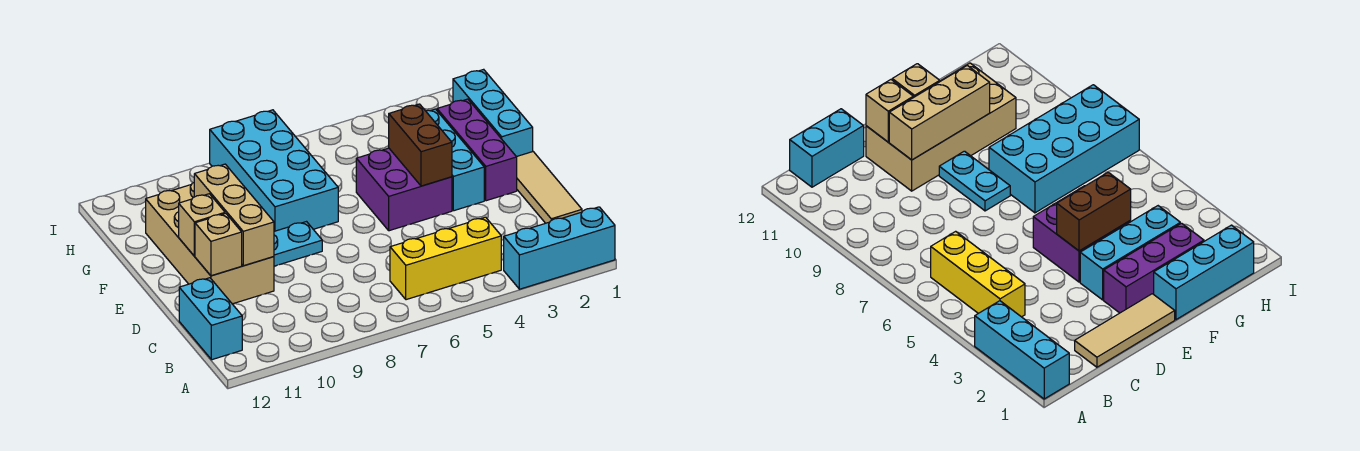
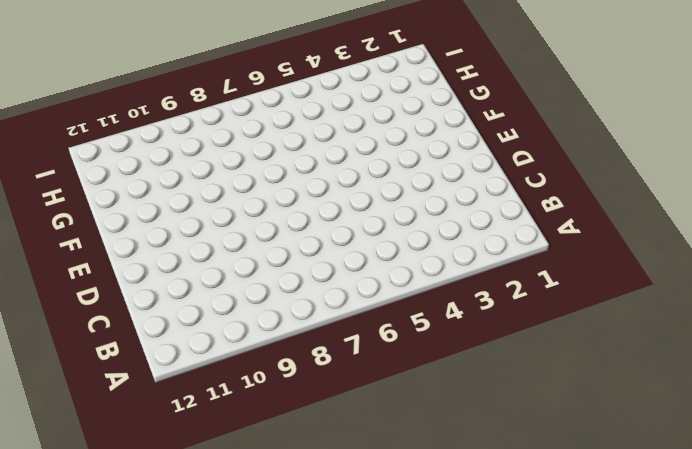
none -> cyan brick A1:A3 level 1
none -> yellow brick B4:B6 level 1
none -> cyan brick B12:C12 level 1

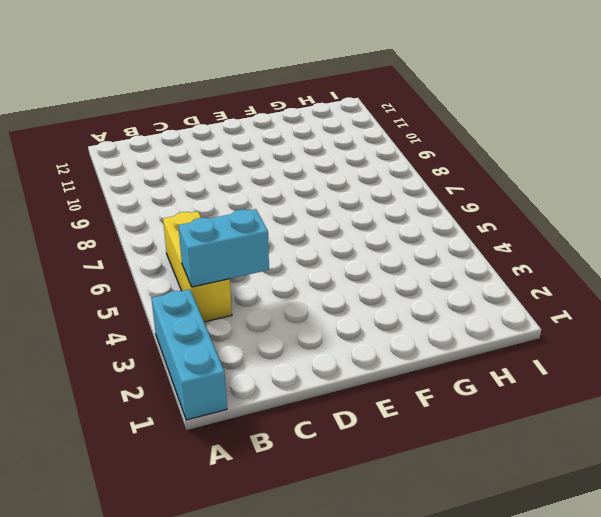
cyan brick B4:C4 level 2 -> cyan brick B12:C12 level 1
none -> tan tile C1:E1 level 1
none -> tan brick D10:G11 level 1
none -> purple brick E2:G2 level 1

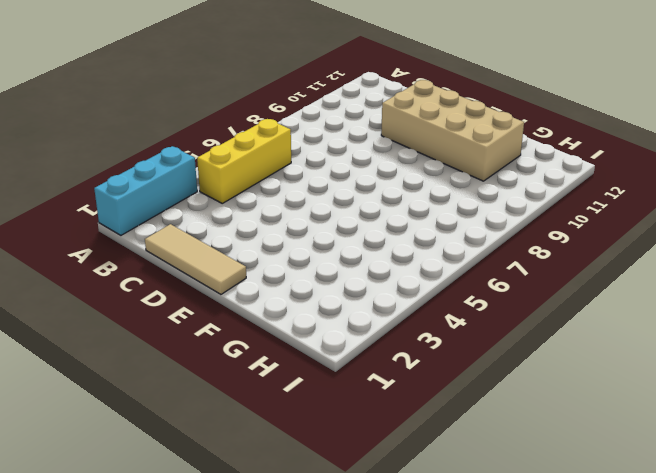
none -> cyan brick B12:C12 level 1
none -> purple brick E2:G2 level 1
none -> cyan brick E3:G3 level 1

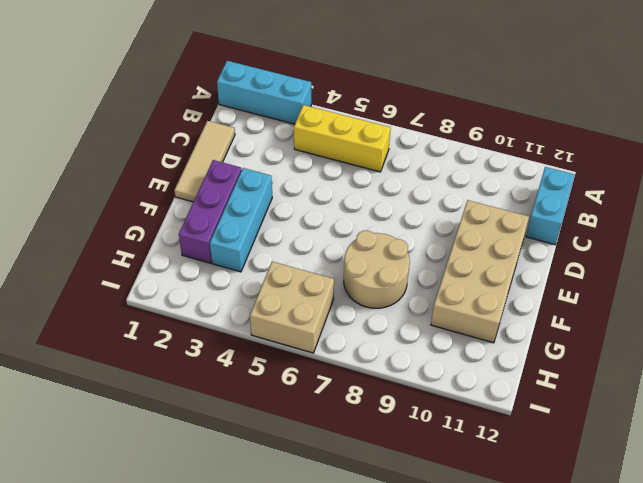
tan round brick F7:G8 level 1 -> cyan brick F7:I8 level 1
tan brick H5:I6 level 1 -> none
none -> purple brick E4:F5 level 1
none -> cyan plate E8:E9 level 1
none -> cyan brick F1:H1 level 1

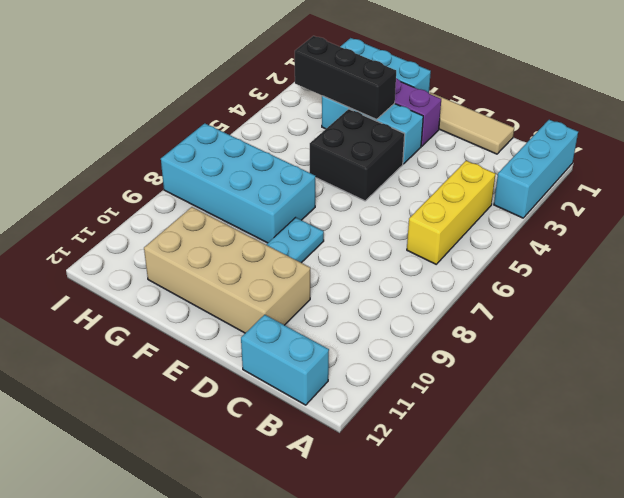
black brick E4:F5 level 1 -> purple brick E4:F5 level 1
black brick F3:H3 level 2 -> none
none -> tan brick D10:F10 level 2
none -> tan brick D11 level 2
none -> brown brick E4:F4 level 2

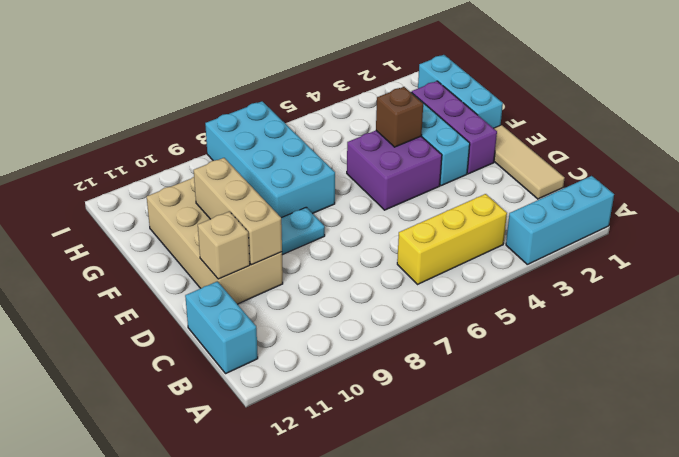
brown brick F4 level 2 -> brown brick E4:F4 level 2
none -> tan brick E11 level 2

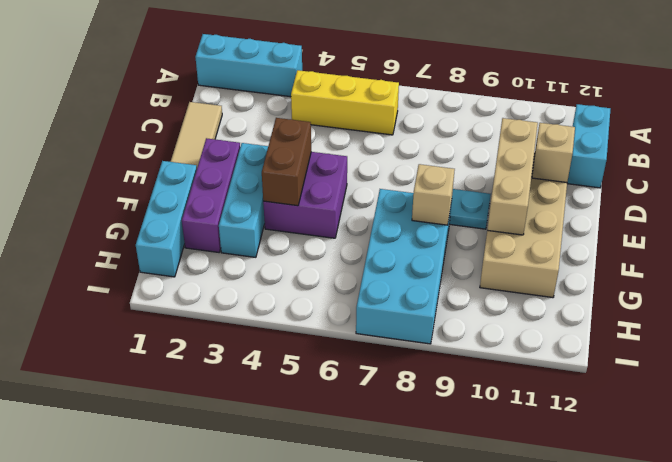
tan brick F8 level 2 -> tan brick E11 level 2

